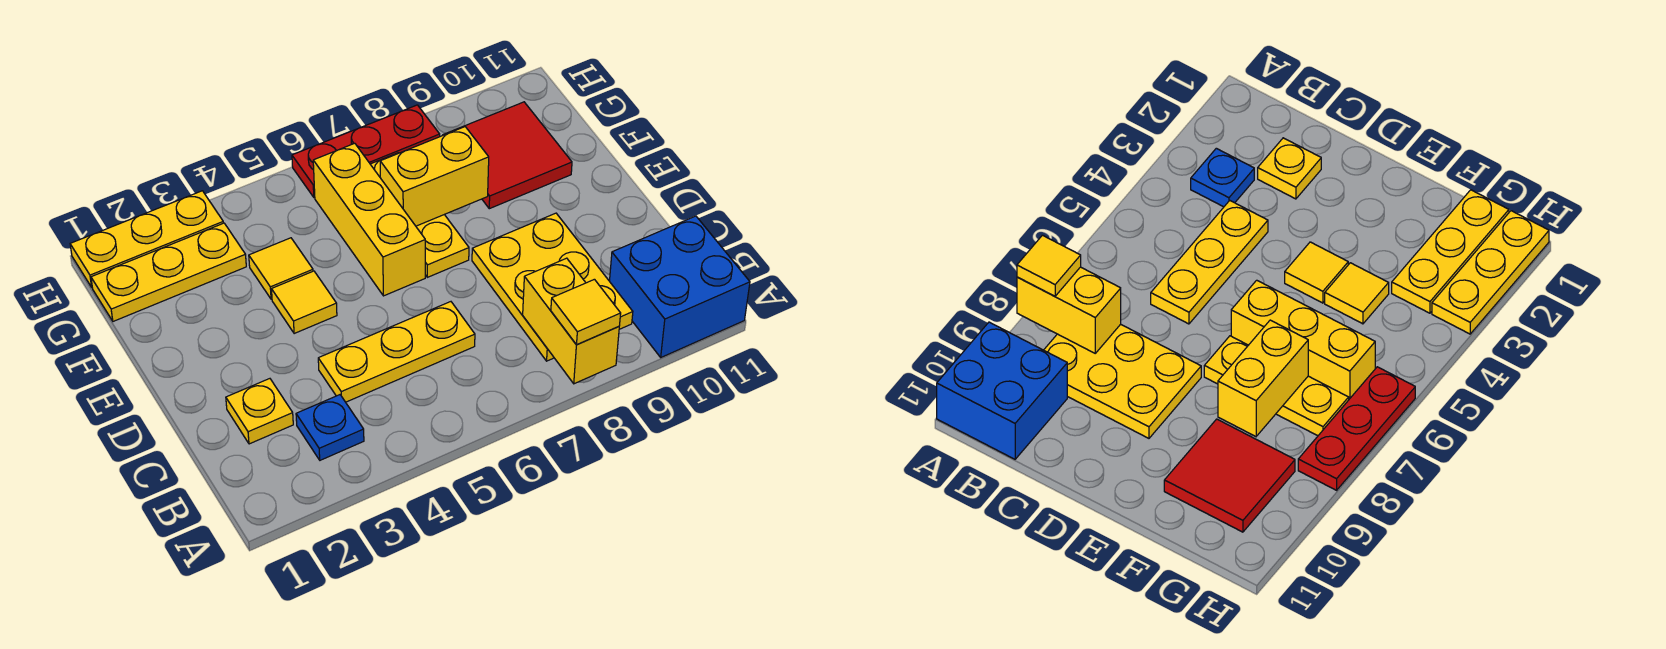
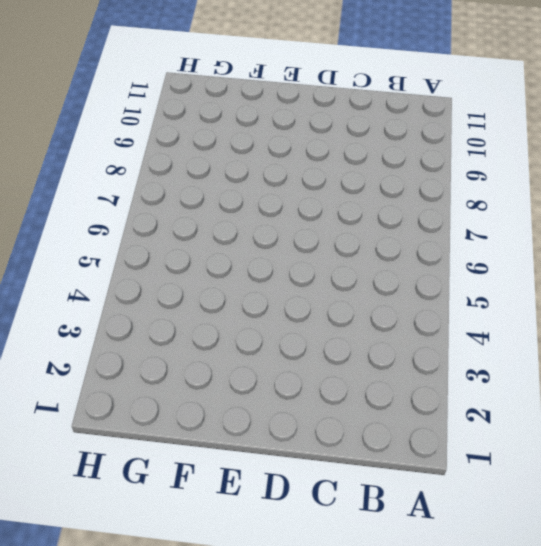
none -> blue brick A10:B11 level 1
none -> blue plate B3 level 1
none -> yellow plate B8:D9 level 1

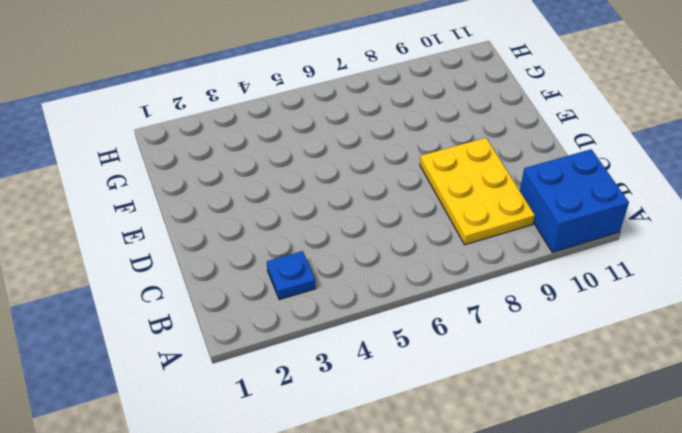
none -> yellow plate C2 level 1
none -> yellow plate C4:C6 level 1
none -> yellow tile E4 level 1

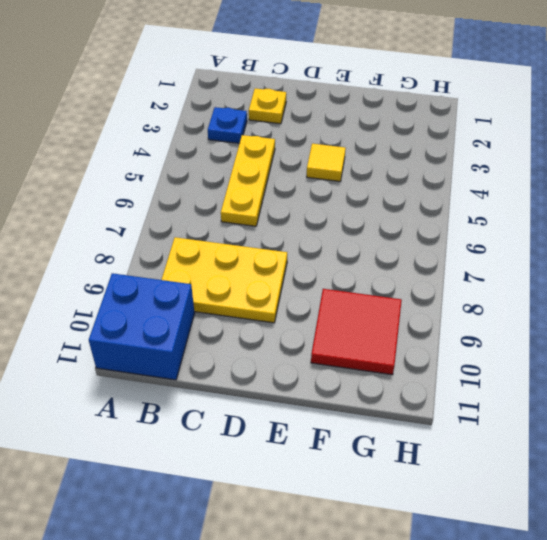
none -> yellow brick E6:G6 level 1
none -> yellow plate E7:G7 level 1
none -> yellow tile F4 level 1

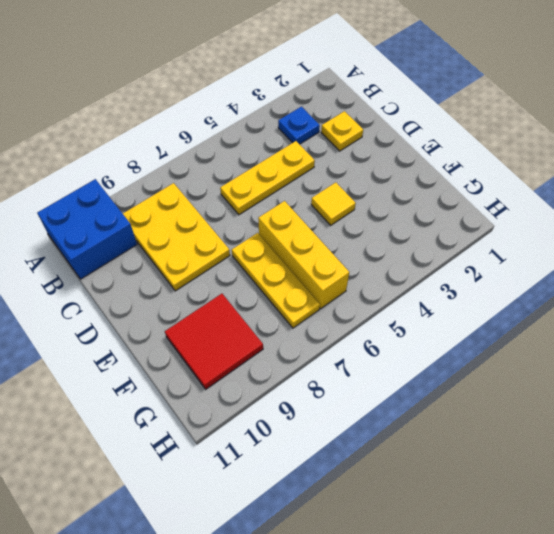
none -> yellow tile F4 level 1
none -> yellow plate G1:G3 level 1
none -> yellow plate H1:H3 level 1

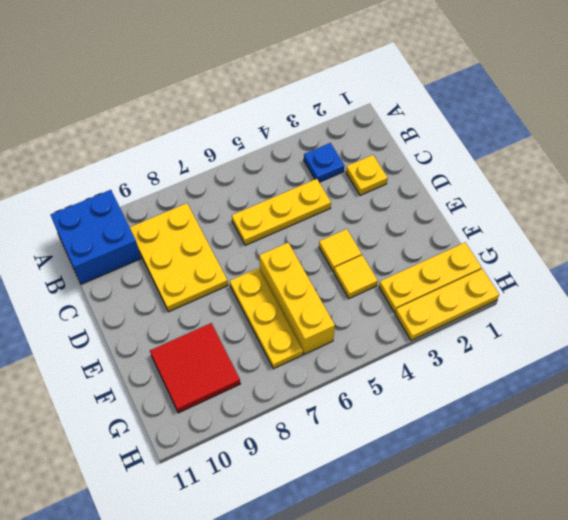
none -> red plate H6:H8 level 1
none -> yellow brick A8:B8 level 2
none -> yellow brick F7:F8 level 2

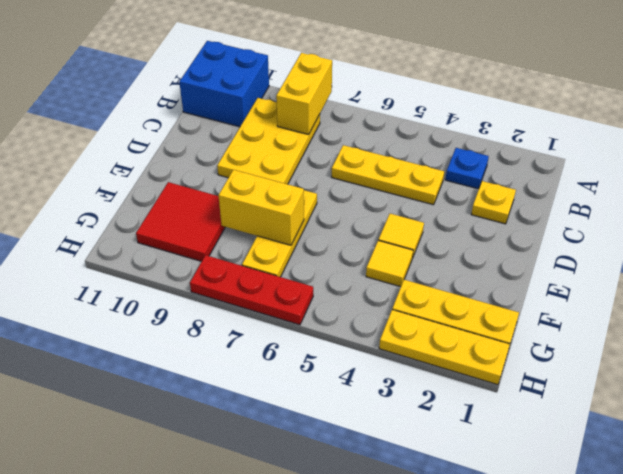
none -> yellow brick E6:G6 level 1
none -> yellow tile A8 level 3

